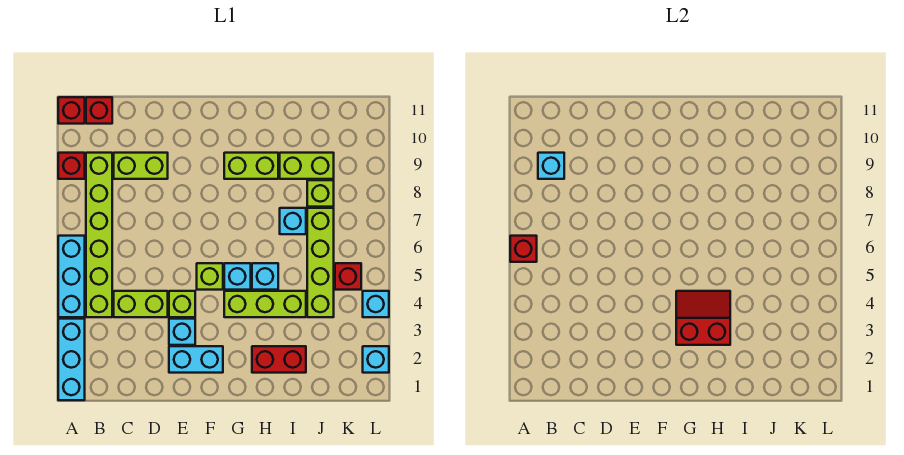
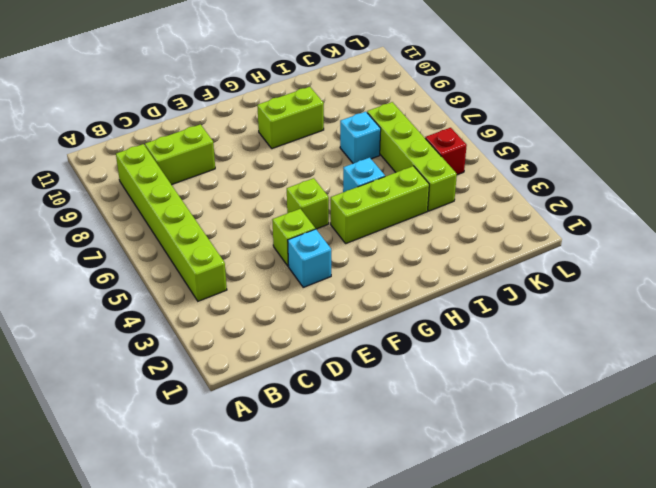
none -> cyan brick A1:A3 level 1
none -> cyan brick A4:A6 level 1
none -> red brick A9 level 1

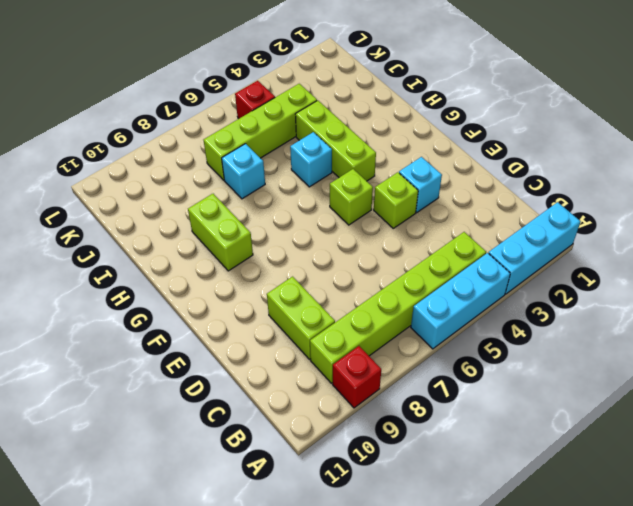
none -> red brick A11 level 1
none -> red brick B11 level 1
none -> lime brick C4:D4 level 1

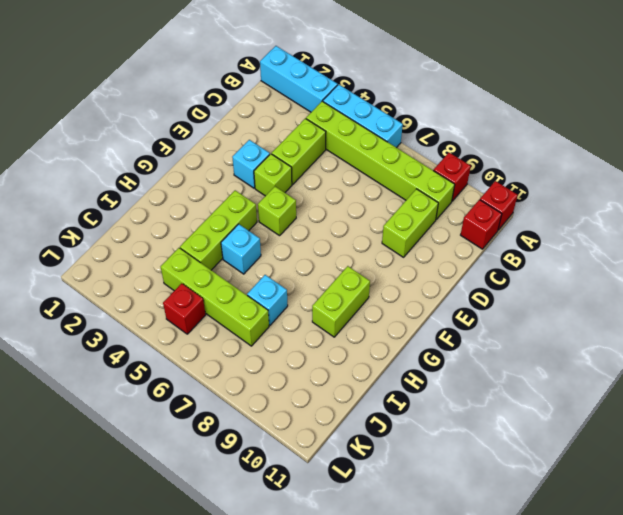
none -> cyan brick E2:F2 level 1
none -> cyan brick G5 level 1
none -> red brick H2:I2 level 1

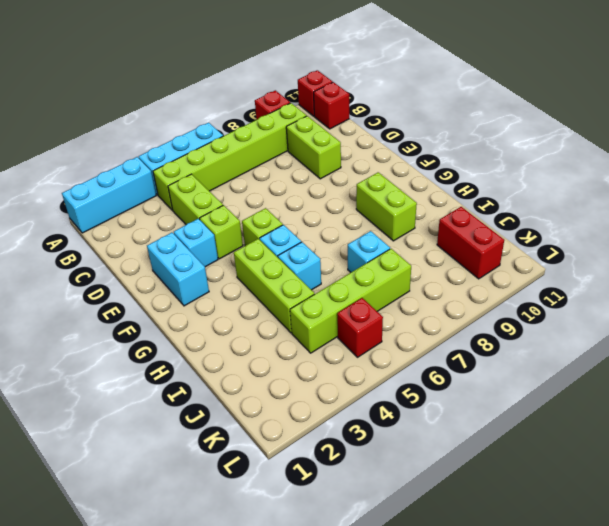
red brick J10:K10 level 1 -> red brick H2:I2 level 1
none -> lime brick I9:J9 level 1
none -> lime brick J8 level 1
none -> cyan brick L2 level 1

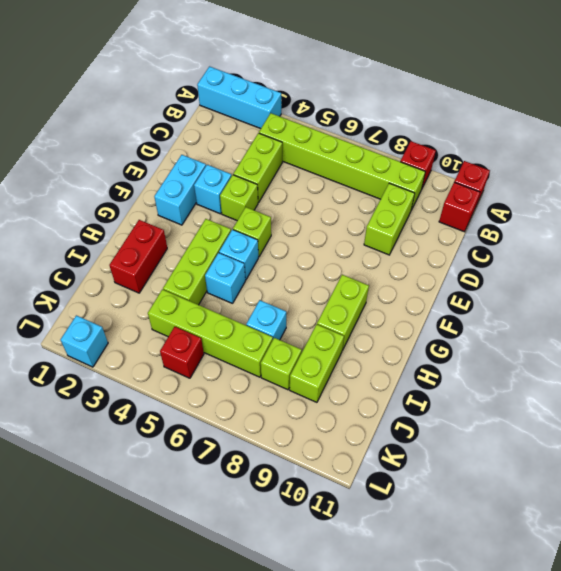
none -> cyan brick A4:A6 level 1
none -> cyan brick L4 level 1
none -> red brick A6 level 2

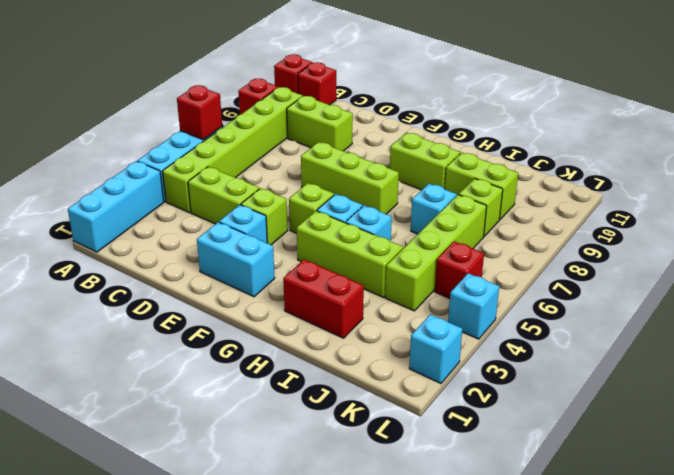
lime brick E7:G7 level 1 -> none
none -> cyan brick B9 level 2
none -> red slope G3:H4 level 2 top 3

